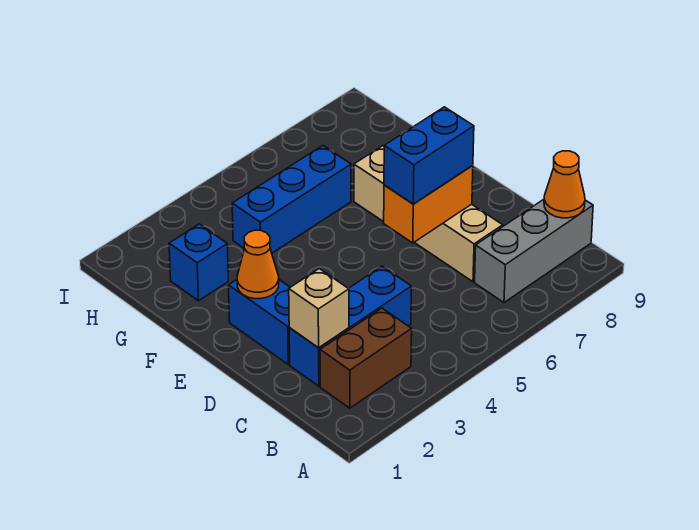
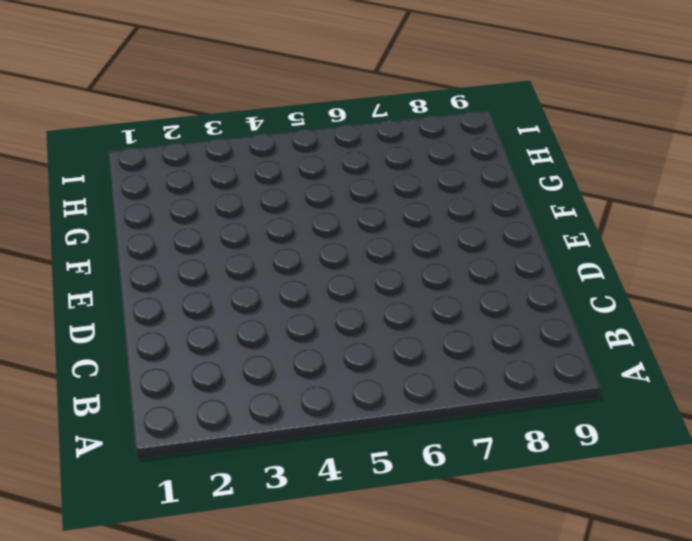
none -> brown brick B2:B3 level 1
none -> grey brick B7:B9 level 1
none -> blue brick C2:C4 level 1

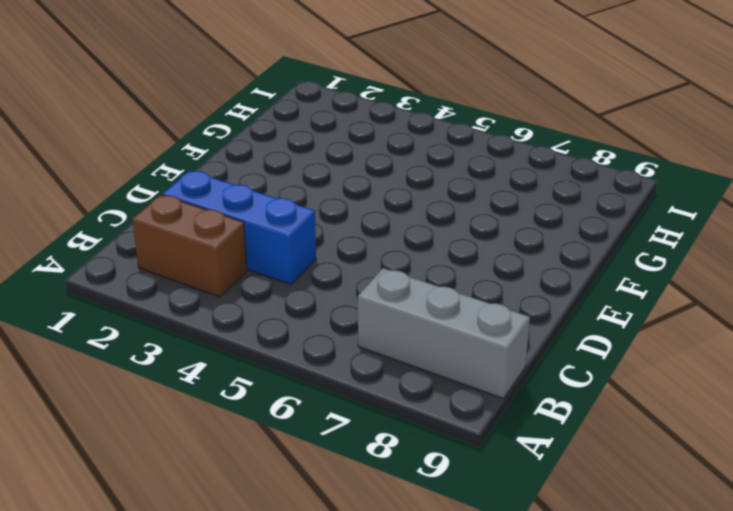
none -> tan brick C7:F7 level 1
none -> blue brick D2:E2 level 1
none -> blue brick G2 level 1

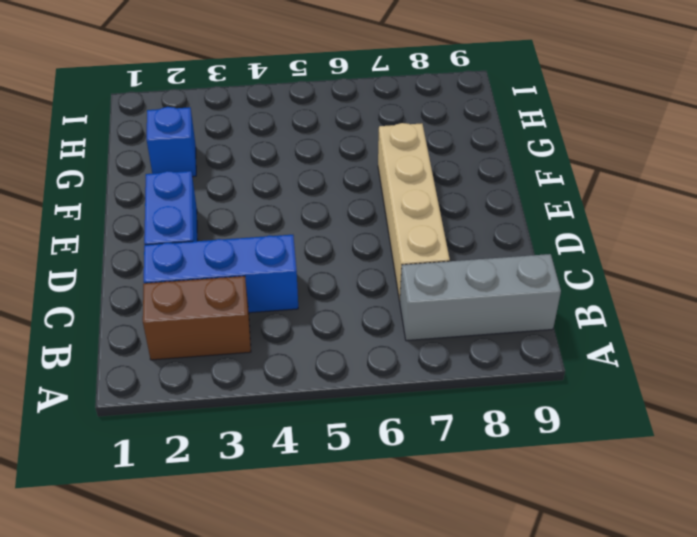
none -> blue brick G4:G6 level 1
none -> orange cone B9 level 2
none -> tan brick C2 level 2

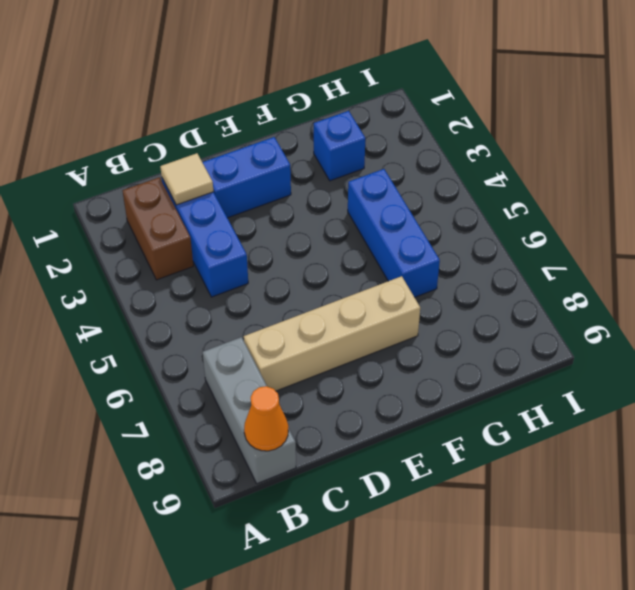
tan tile C2 level 2 -> tan brick C2 level 2
none -> orange brick D6:D7 level 2
none -> orange cone E2 level 2
none -> blue brick D6:D7 level 3

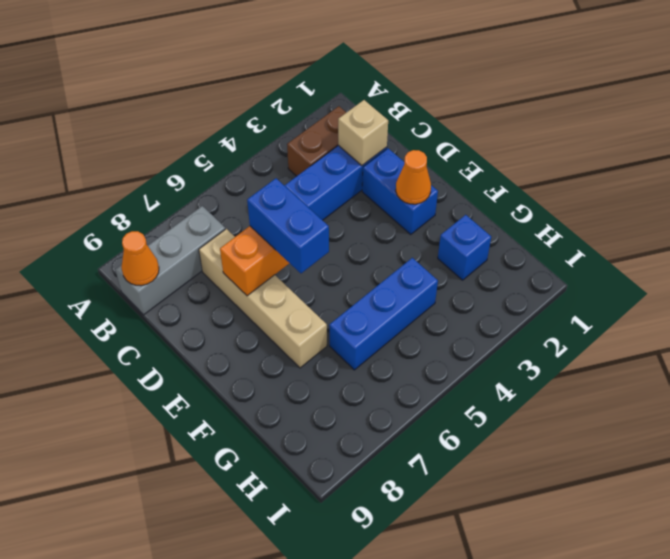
blue brick D6:E6 level 3 -> blue brick D6:D7 level 3

